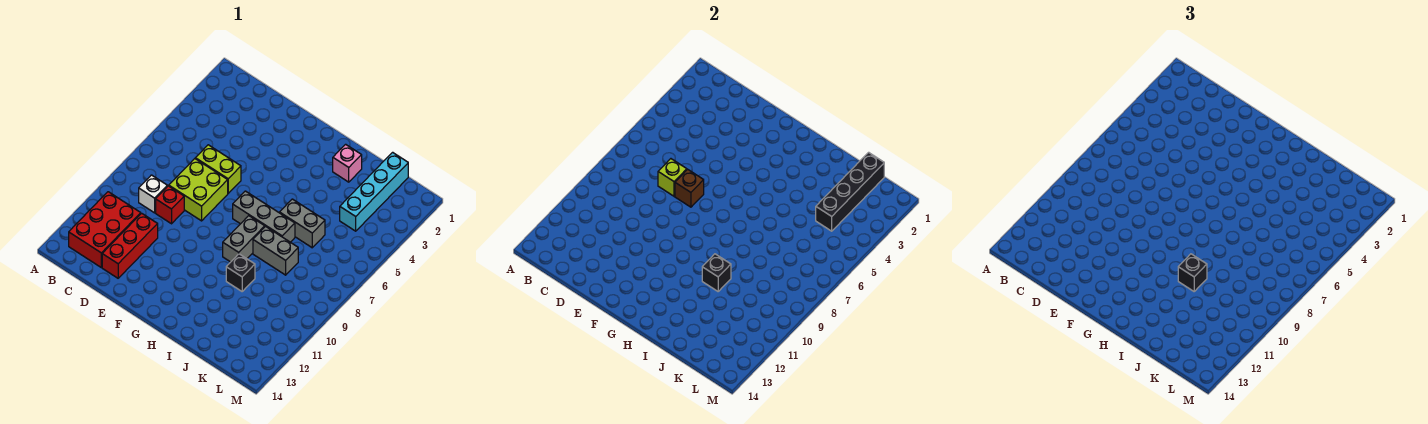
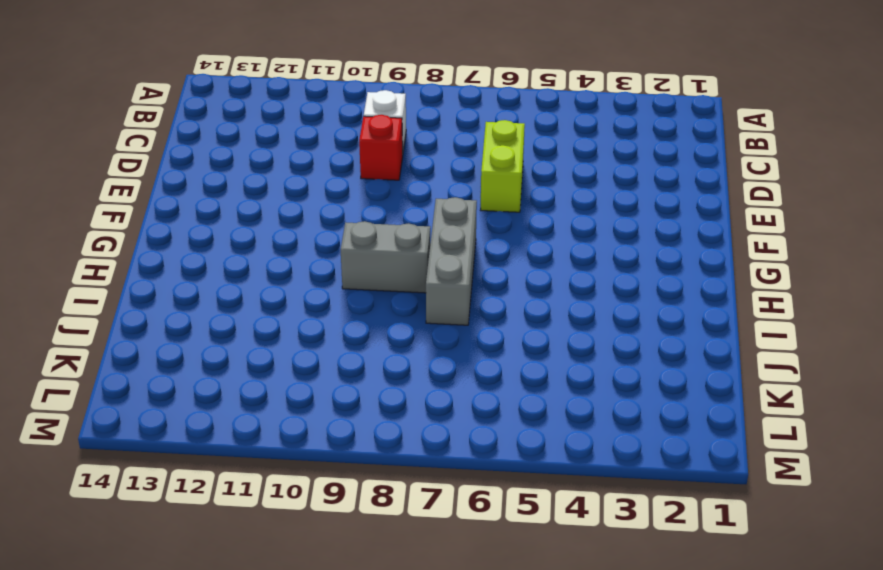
none -> red brick B11:C13 level 1
none -> lime brick D7:E8 level 1
none -> red brick D11:D13 level 1

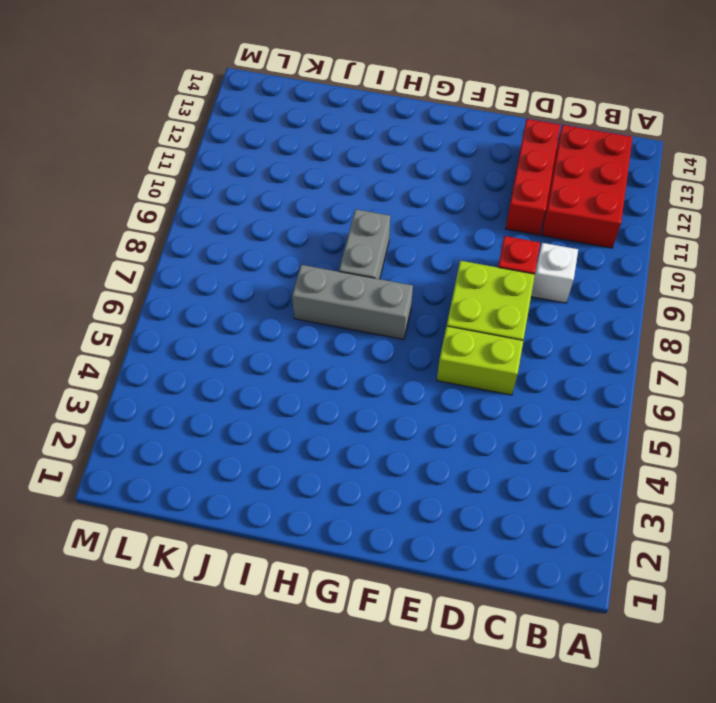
none -> pink brick I2 level 1
none -> grey brick I6:J6 level 1
none -> grey brick I8:J8 level 1

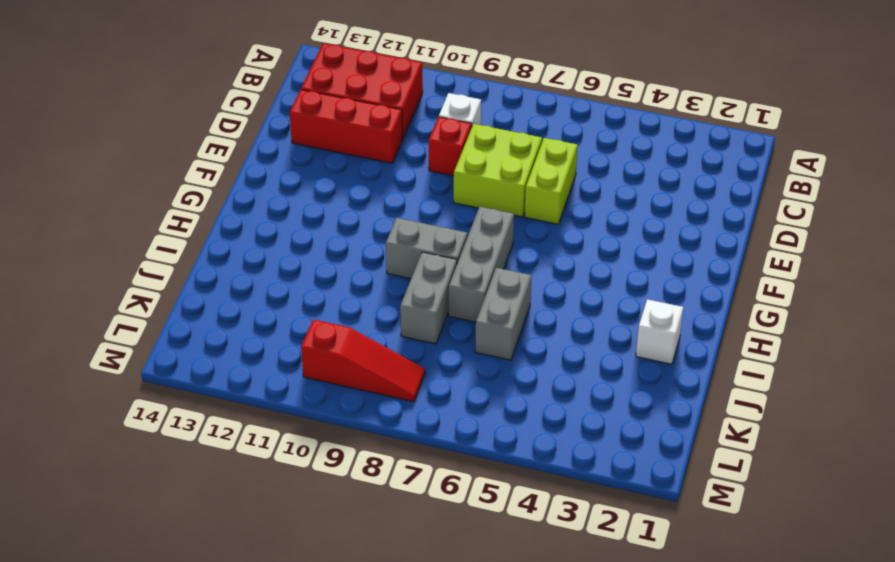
white brick I2 level 1 -> pink brick I2 level 1
red slope L8:L10 level 1 top 10 -> none
none -> black brick I10 level 1
none -> cyan brick K1:K4 level 1
none -> lime brick D7 level 2

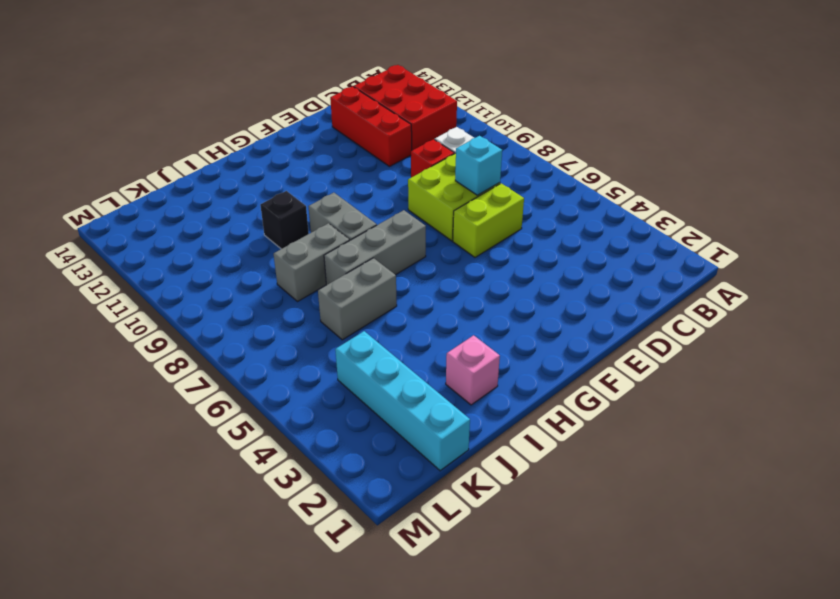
cyan brick D7 level 2 -> lime brick D7 level 2
none -> brown brick E7 level 2
none -> black brick I10 level 2
none -> black brick K1:K4 level 2

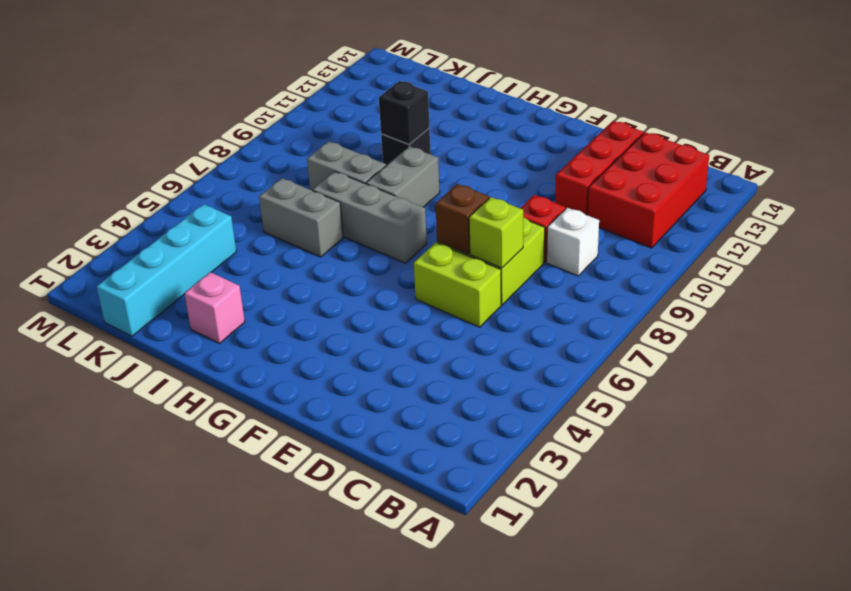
none -> black brick K1:K4 level 2
none -> black brick I10 level 3

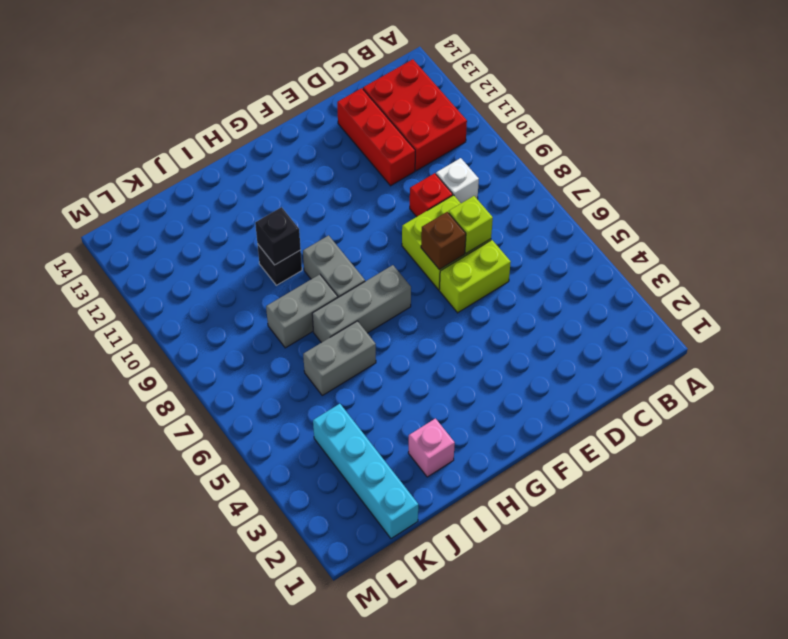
none -> black brick K1:K4 level 2
none -> black brick I10 level 3

